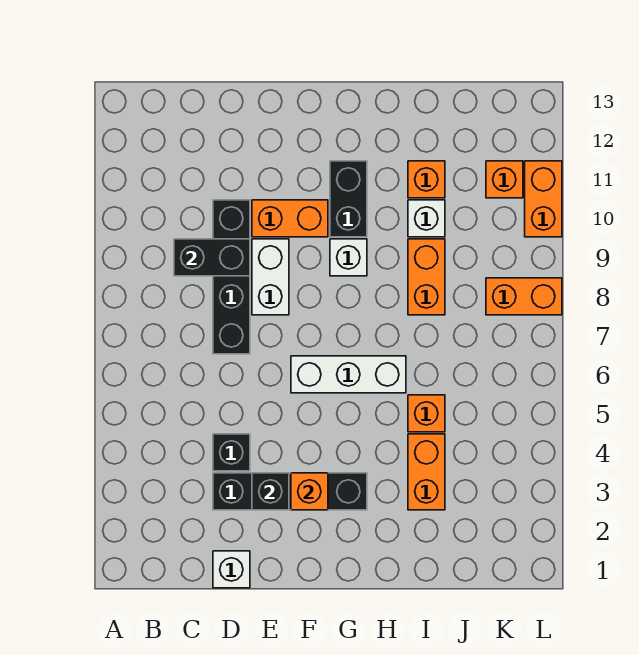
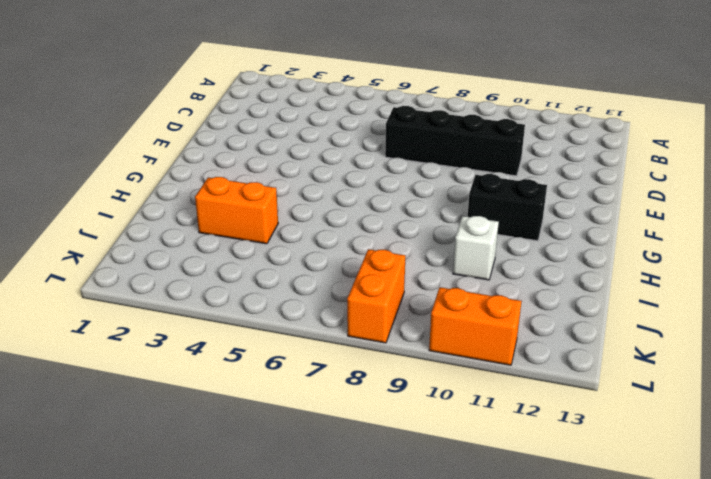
none -> white brick D1 level 1
none -> black brick D3:G3 level 1
none -> black brick D4 level 1

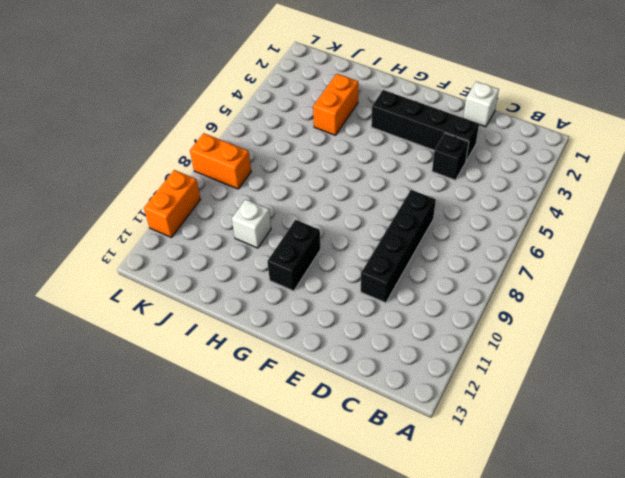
none -> white brick E8:E9 level 1
none -> orange brick E10:F10 level 1
none -> white brick F6:H6 level 1

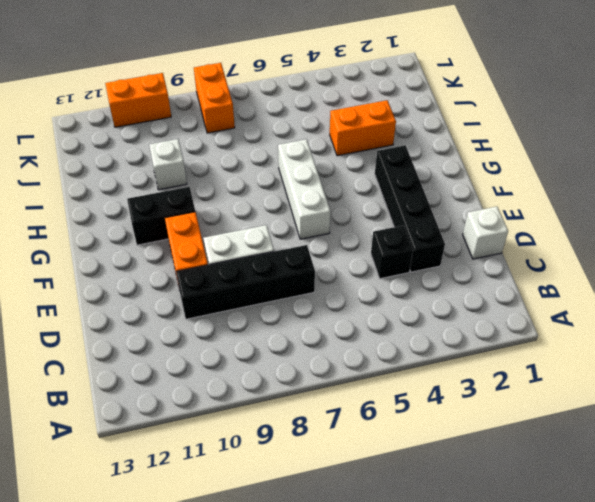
none -> white brick G9 level 1
none -> orange brick I5 level 1
none -> orange brick I8:I9 level 1

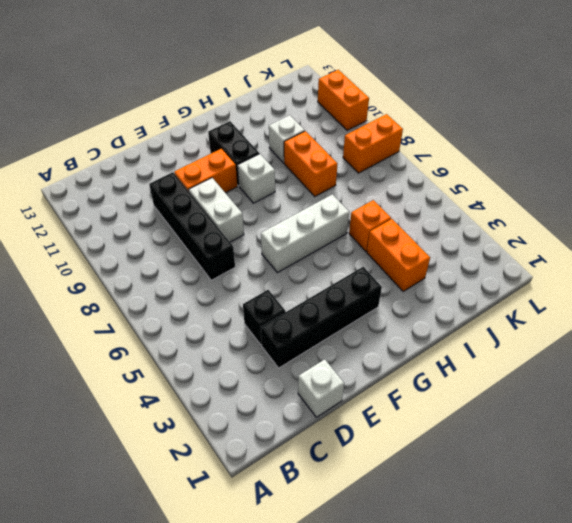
none -> orange brick I11 level 1
none -> orange brick K11 level 1
none -> black brick C9:D9 level 2

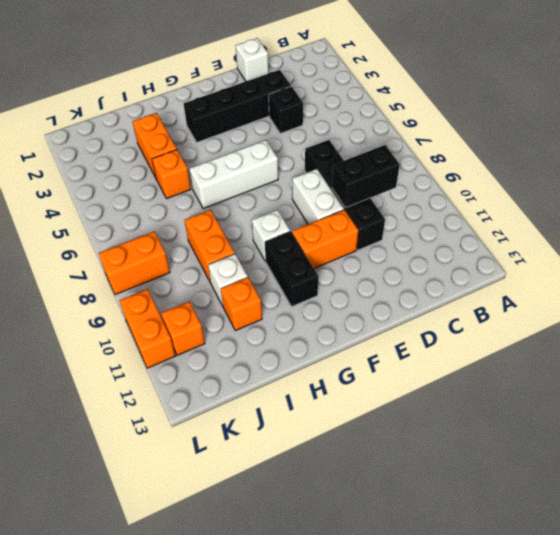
none -> black brick E3 level 2
none -> orange brick F3 level 2

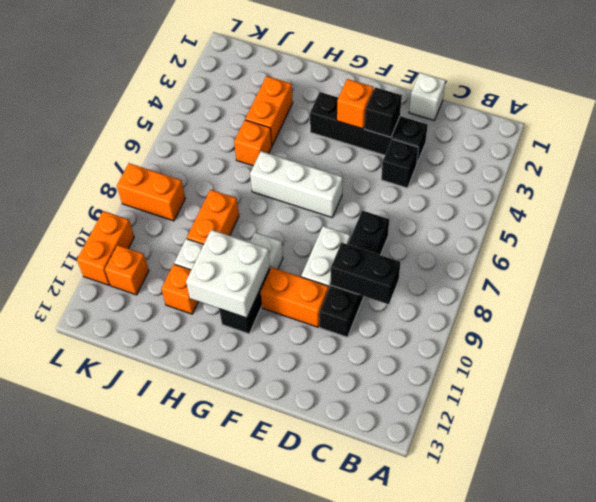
white brick G10:H11 level 2 -> none

